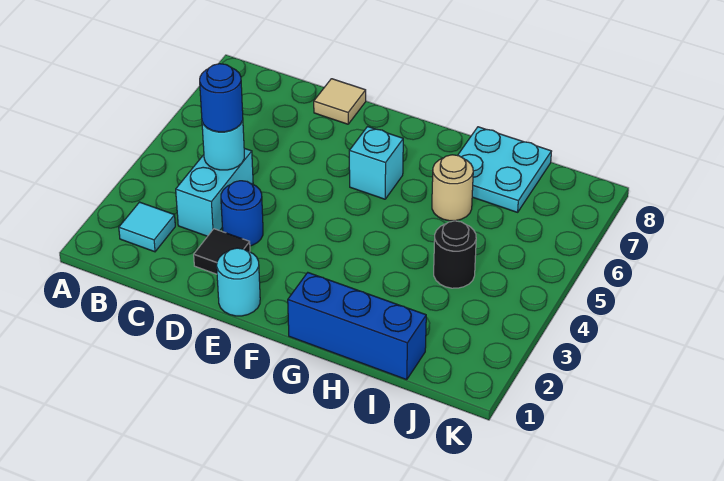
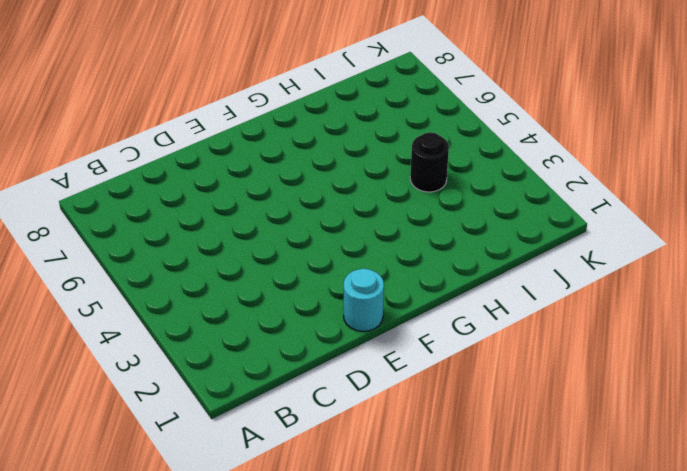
none -> cyan tile B2 level 1
none -> cyan brick C3:C4 level 1
none -> black tile D2 level 1

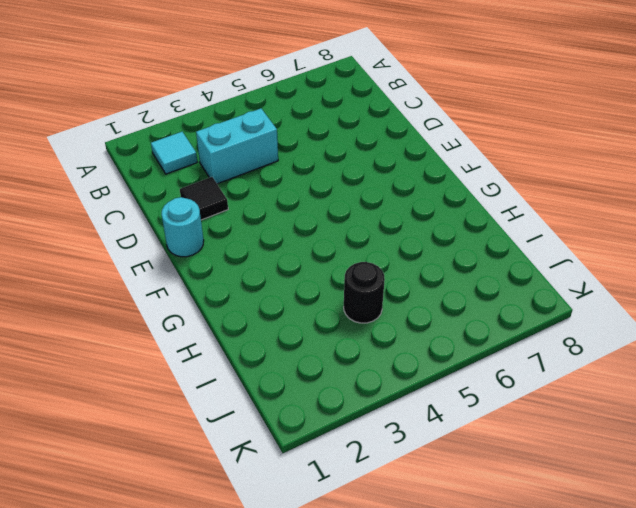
none -> blue round brick D3 level 1
none -> tan tile D8 level 1
none -> cyan brick F6 level 1

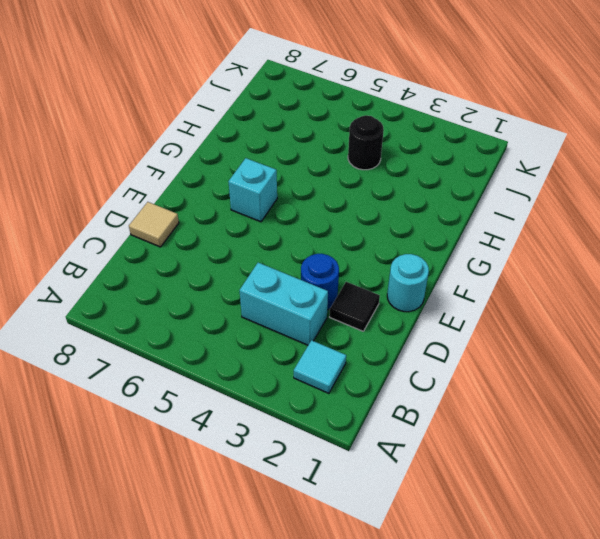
none -> blue brick G1:I1 level 1
none -> tan round brick H6 level 1
none -> cyan plate H7:I8 level 1

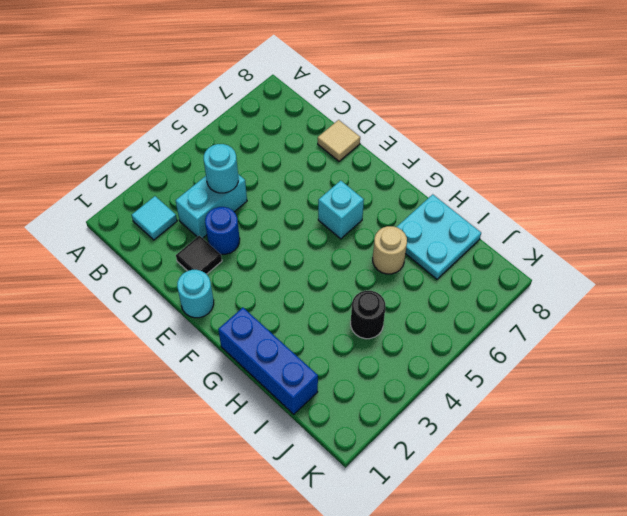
none -> blue round brick C4 level 3

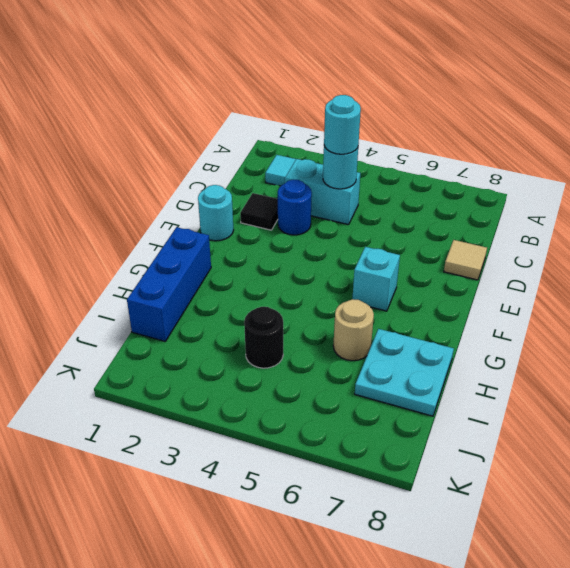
cyan round brick C4 level 3 -> blue round brick C4 level 3

